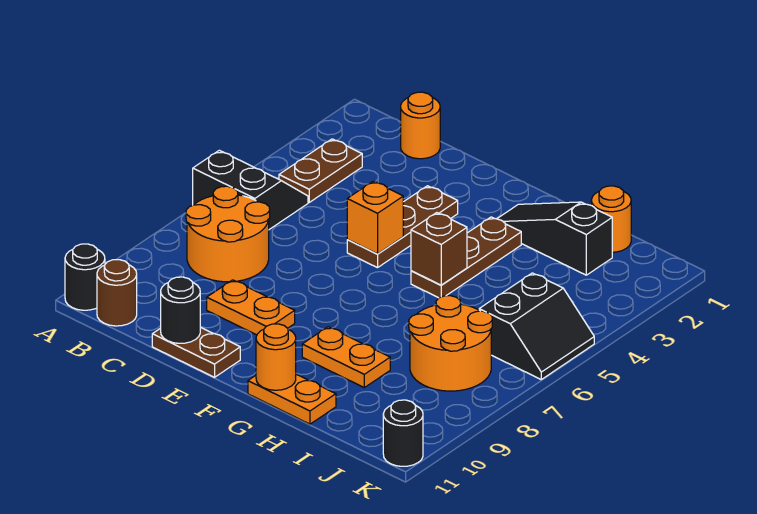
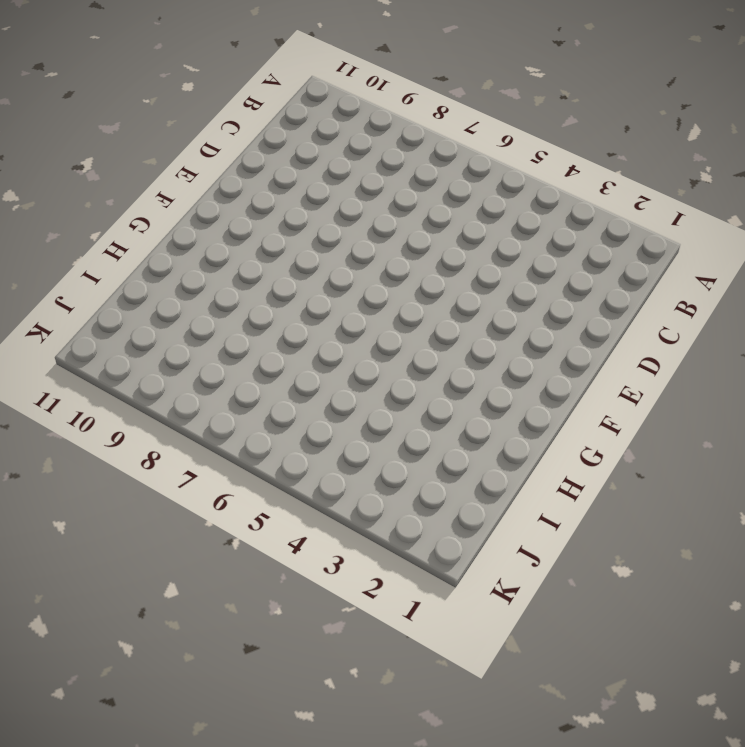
none -> black slope A5:B6 level 1 top 6
none -> black round brick A11 level 1
none -> brown plate B3:B4 level 1

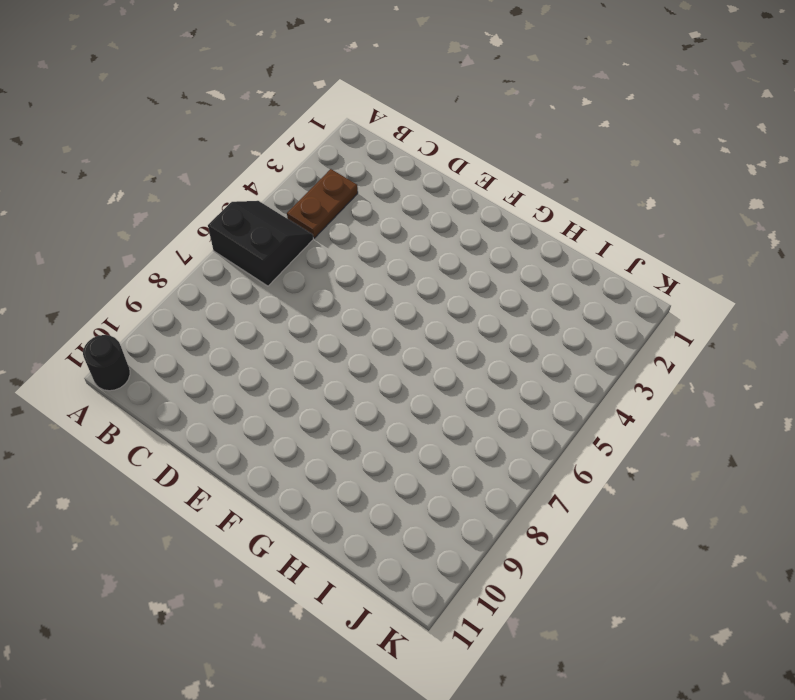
none -> orange round brick B7:C8 level 1
none -> brown round brick B11 level 1
none -> orange round brick C1 level 1

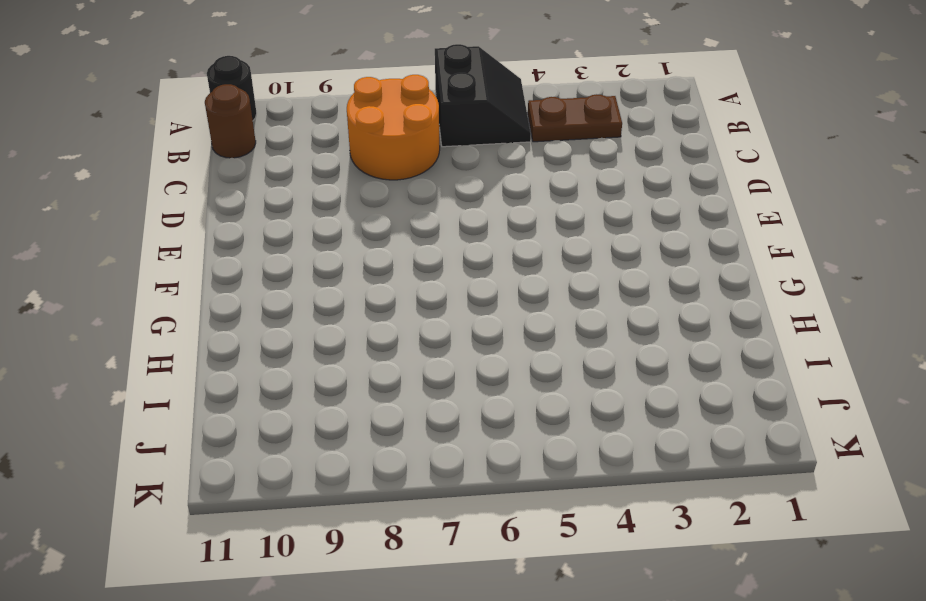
none -> orange round brick C1 level 1
none -> orange plate D9:E9 level 1
none -> brown plate D11:E11 level 1

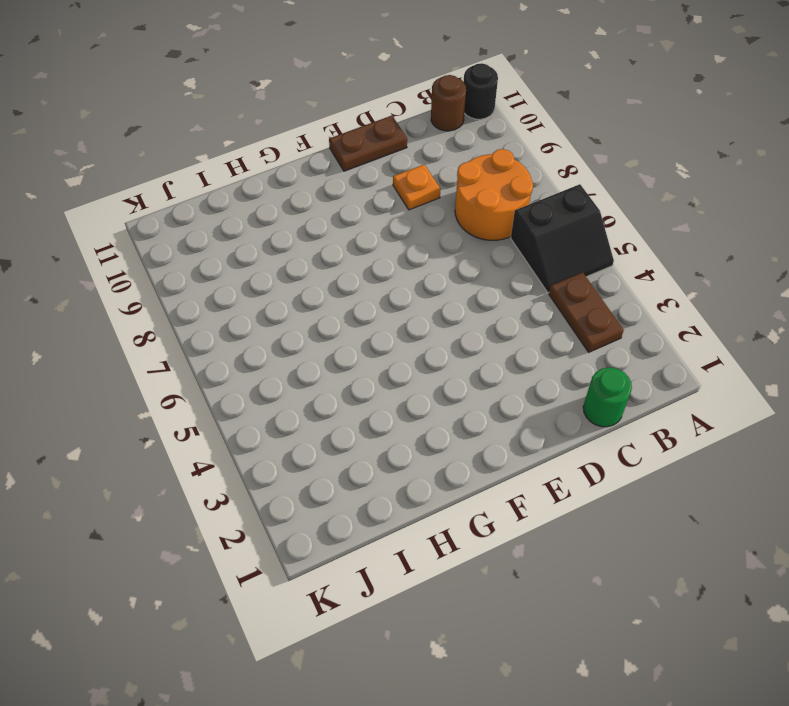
green round brick C1 level 1 -> orange round brick C1 level 1
orange plate D9 level 1 -> orange plate D9:E9 level 1
none -> brown plate E3:E5 level 1
none -> black slope G2:I2 level 1 top I
none -> brown plate G3:G5 level 1

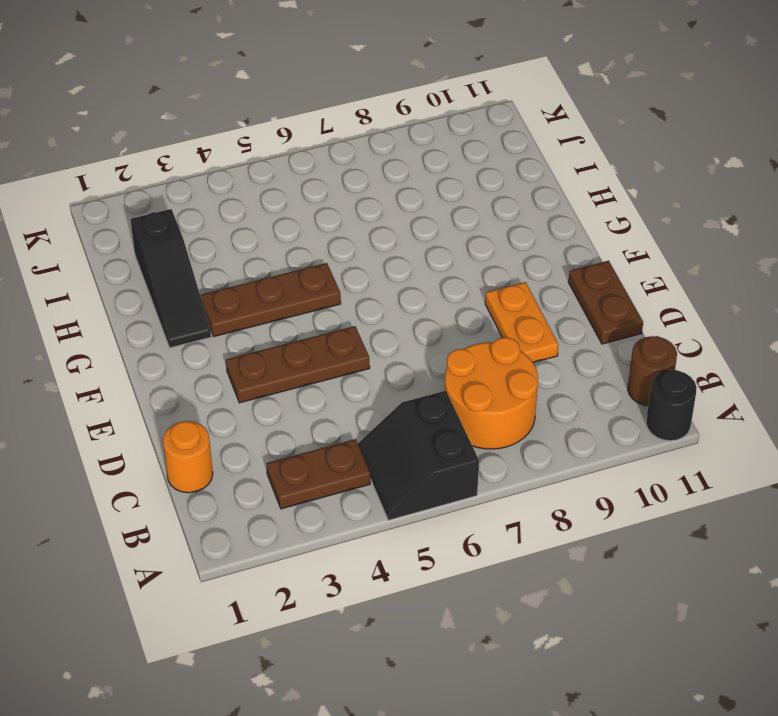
none -> orange plate G9:H9 level 1
none -> orange plate G11:H11 level 1
none -> orange round brick I1 level 1

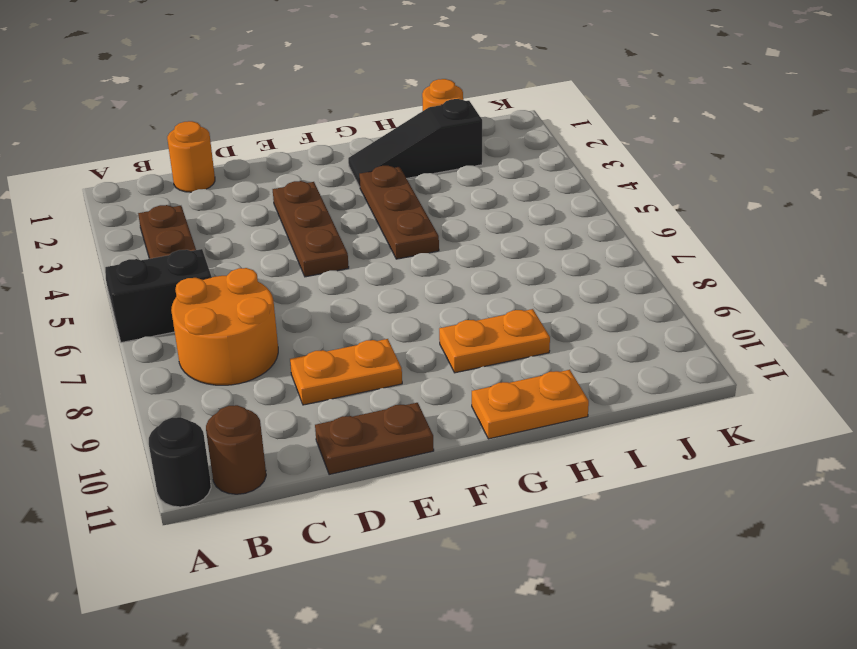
none -> orange round brick I7:J8 level 1
none -> black slope J5:K6 level 1 top J
none -> black round brick K11 level 1

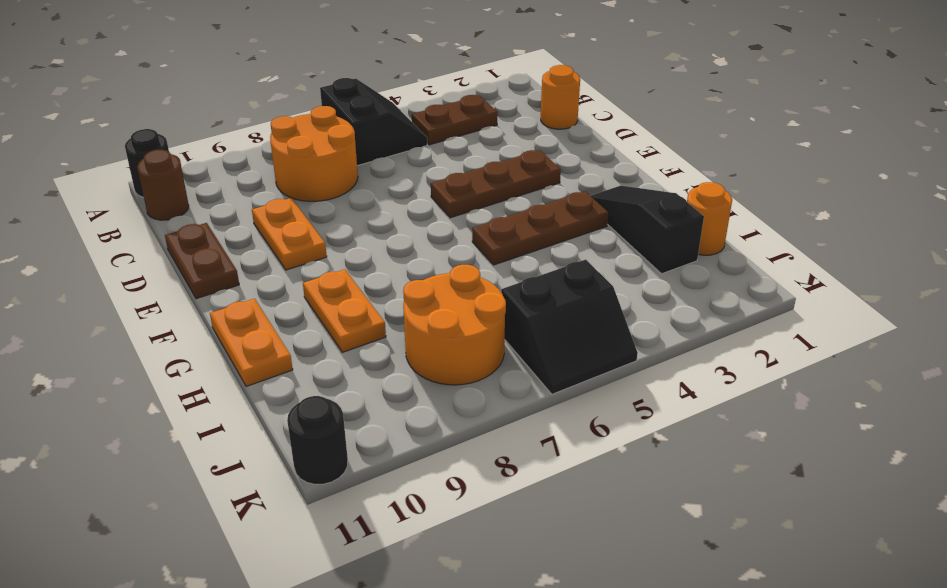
none -> black round brick D11 level 2
none -> orange brick E5 level 2
none -> brown brick G5 level 2

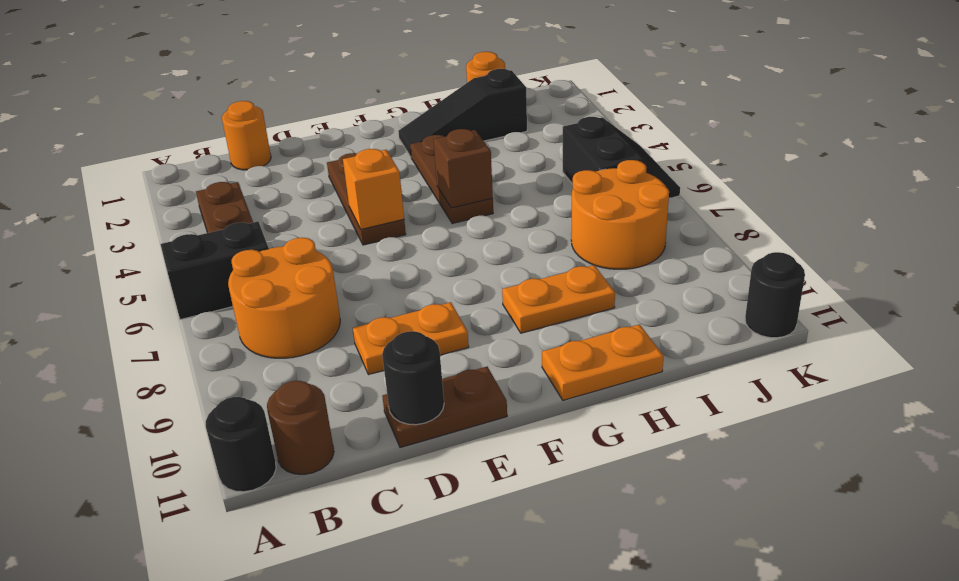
none -> orange round brick G11 level 2

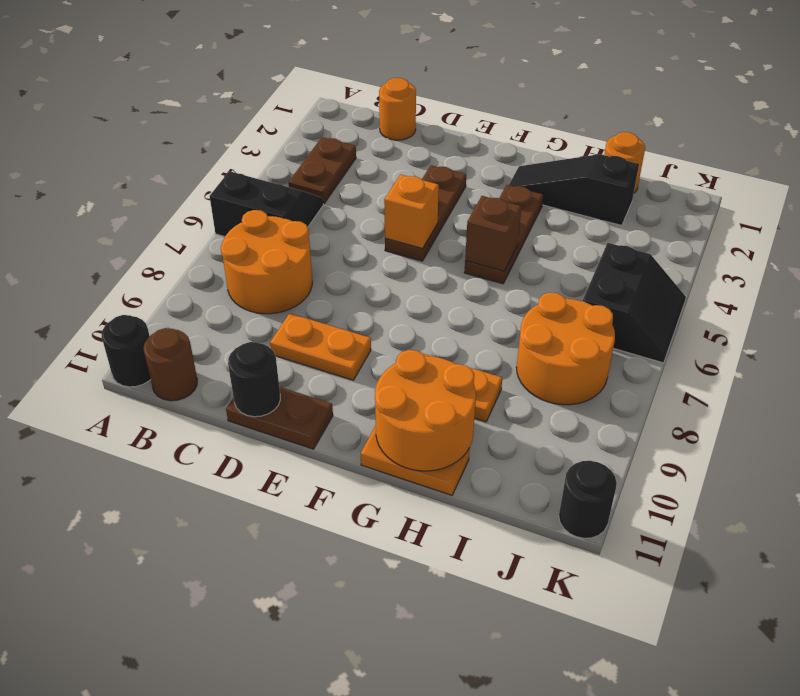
orange round brick G10:H11 level 2 -> orange round brick G11 level 2

